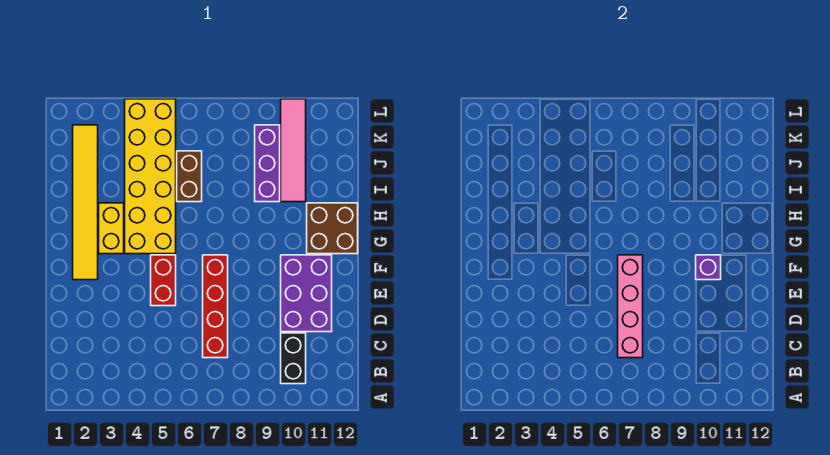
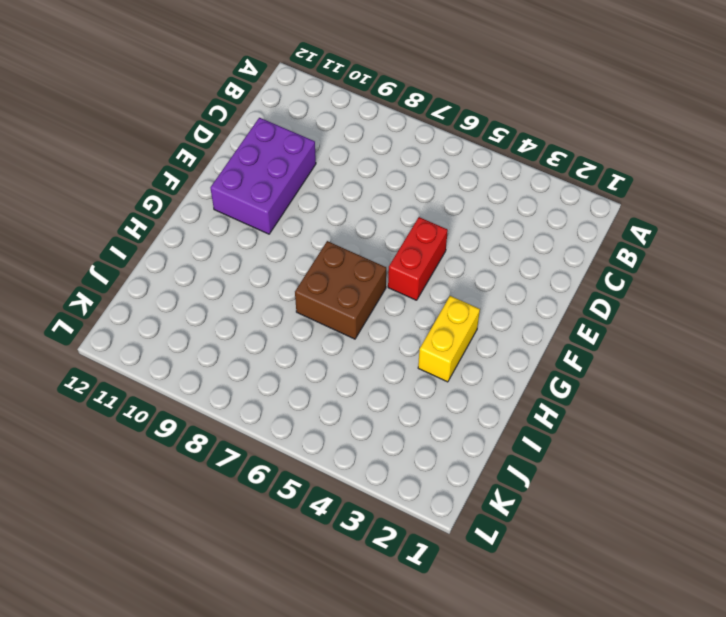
brown brick G6:H7 level 1 -> brown brick G11:H12 level 1
none -> black brick B10:C10 level 1
none -> red brick C7:F7 level 1
none -> yellow tile F2:K2 level 1

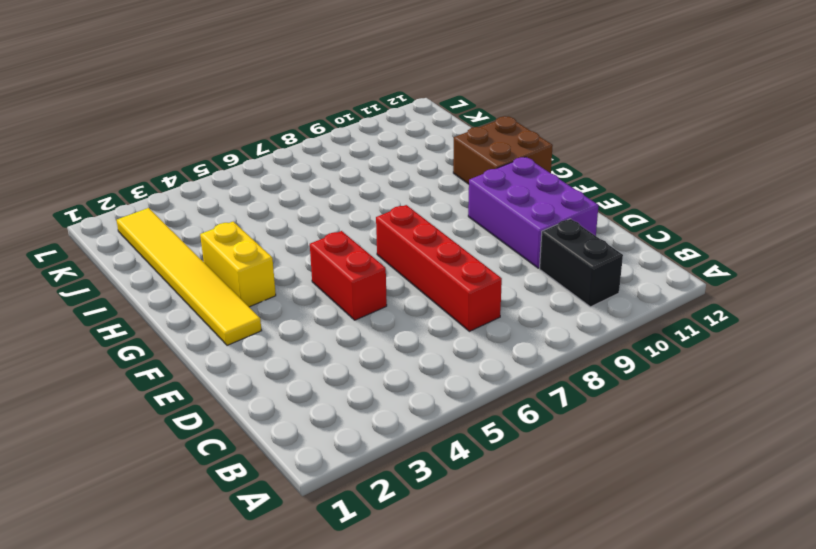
none -> yellow brick G4:L5 level 1
none -> brown brick I6:J6 level 1
none -> purple brick I9:K9 level 1

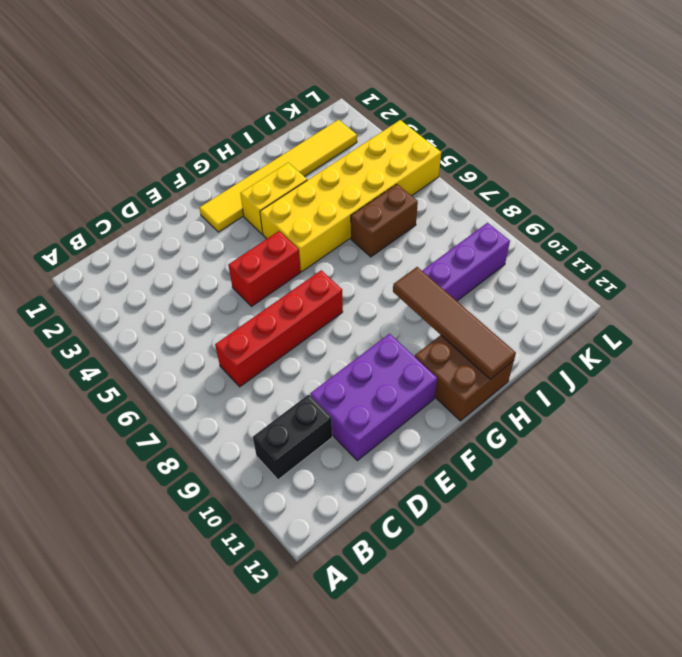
brown tile H9:H12 level 2 -> none
none -> pink tile I10:L10 level 1
none -> pink brick C7:F7 level 2
none -> purple brick F10 level 2

